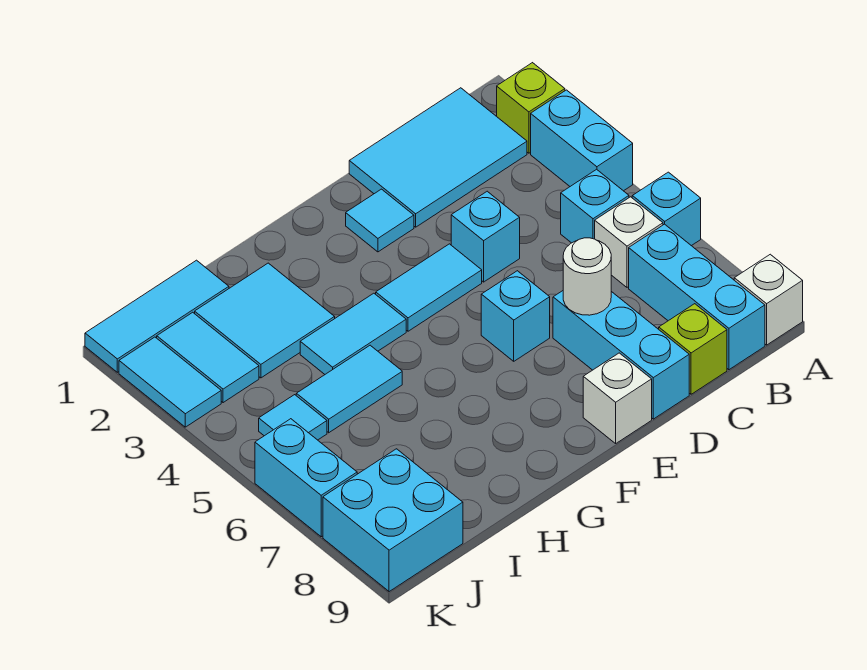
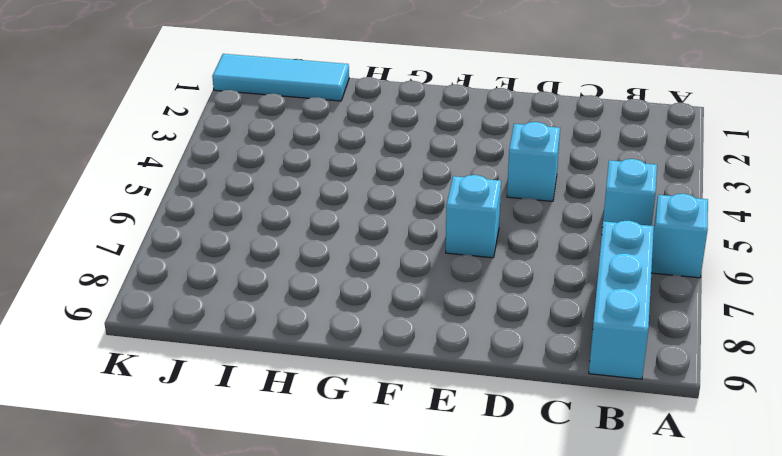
none -> lime brick A2 level 1
none -> cyan brick A3:A4 level 1
none -> white brick A9 level 1

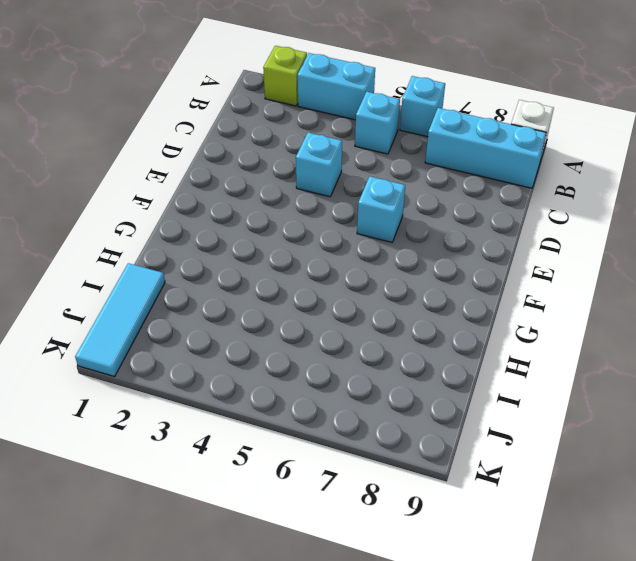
none -> cyan tile B1:D2 level 1
none -> white brick B6 level 1
none -> lime brick C9 level 1

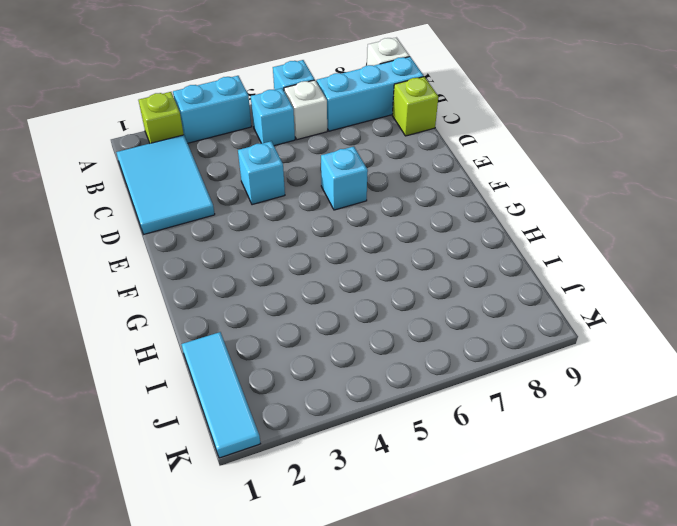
none -> cyan brick D7:D9 level 1
none -> cyan tile E2 level 1
none -> cyan tile E4:F4 level 1

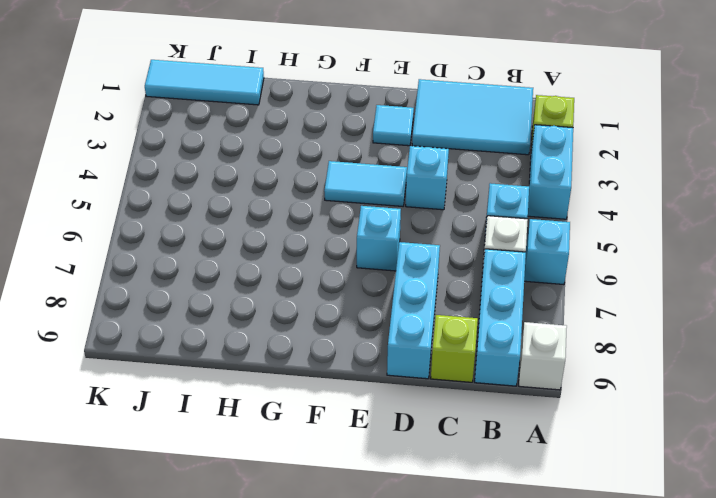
none -> white brick E9 level 1
none -> cyan tile G4:H4 level 1
none -> cyan tile H2:I3 level 1

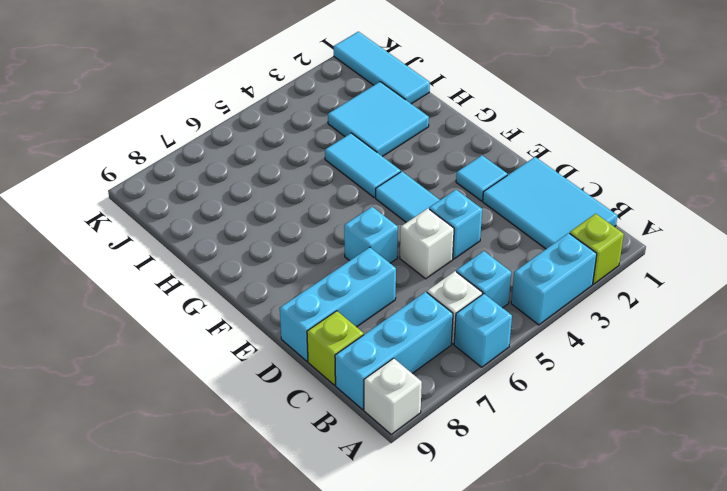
white brick D5 level 1 -> white brick E9 level 1
none -> cyan tile H5:I5 level 1
none -> cyan tile J2:J3 level 1
none -> cyan tile J5 level 1

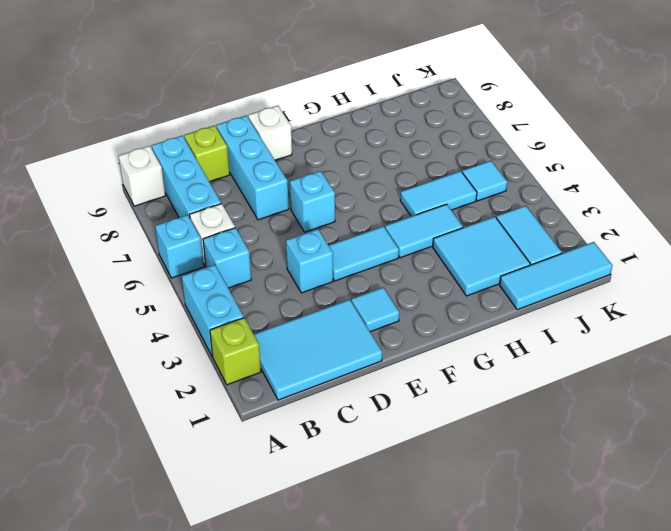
none -> cyan brick J8:K9 level 1
none -> cyan tile K2:K3 level 1
none -> cyan brick K6:K7 level 1

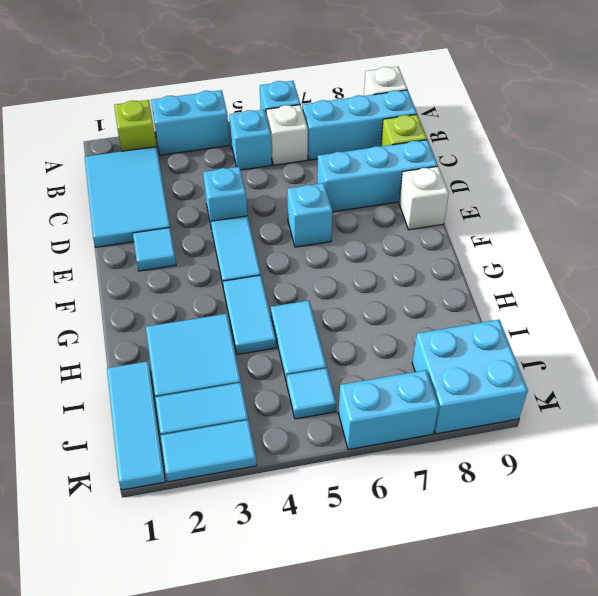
none -> white round brick D7 level 2

